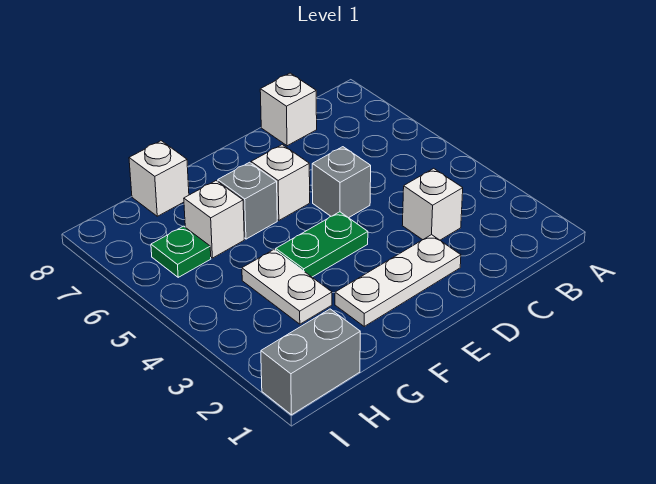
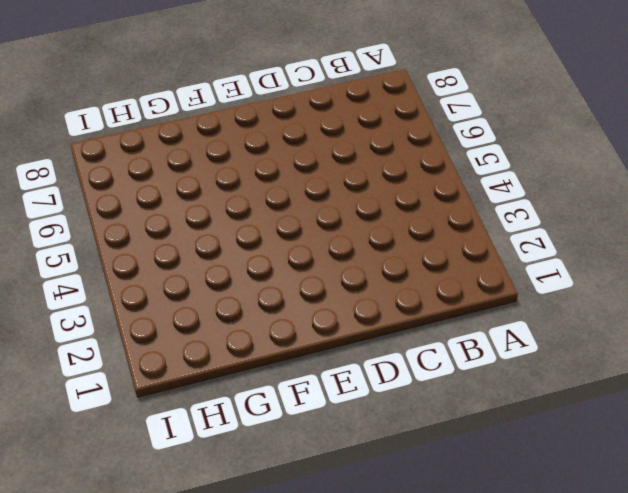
none -> white brick C3 level 1
none -> white brick C8 level 1
none -> white plate D2:F2 level 1

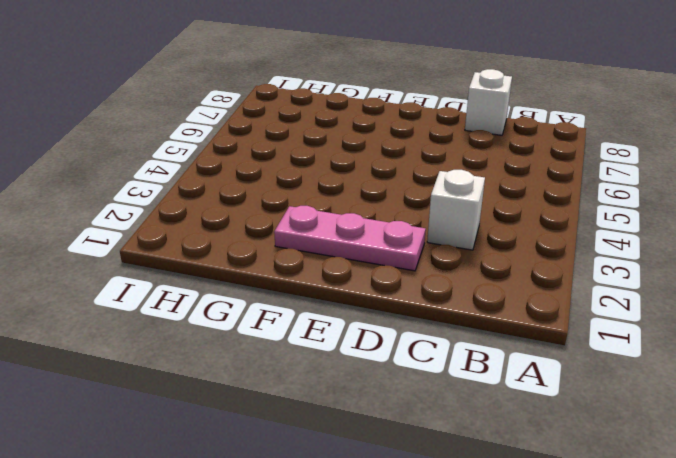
pink plate D2:F2 level 1 -> white plate D2:F2 level 1
none -> grey brick D5 level 1
none -> green plate E4:F4 level 1
none -> white brick E6 level 1

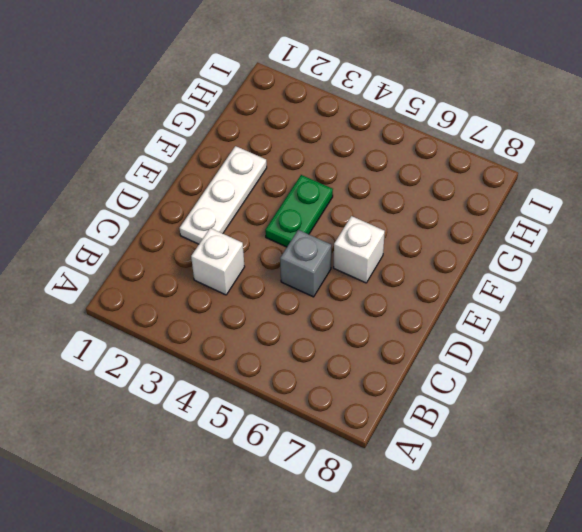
none -> white brick C8 level 1
none -> grey brick F6 level 1
none -> white plate G3:G4 level 1

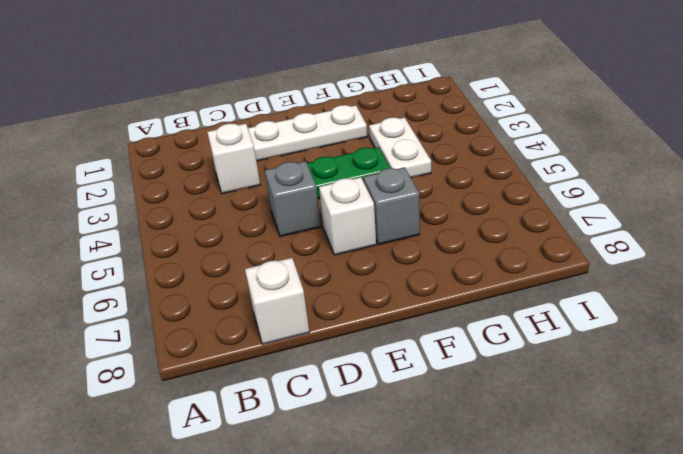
none -> white brick G6 level 1
none -> white brick G8 level 1
none -> grey brick H1:I1 level 1

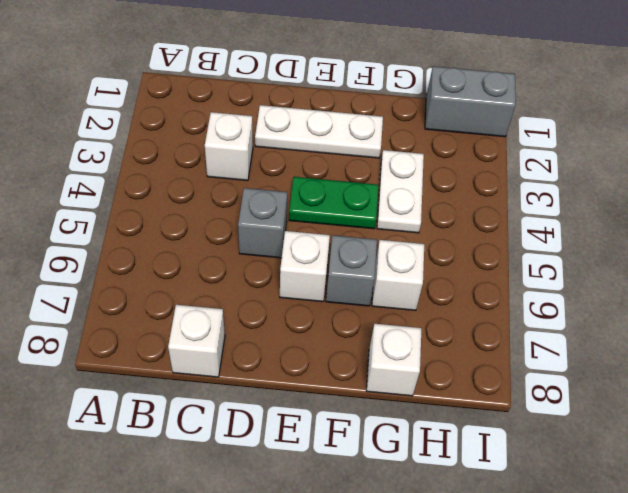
none -> green plate H6 level 1

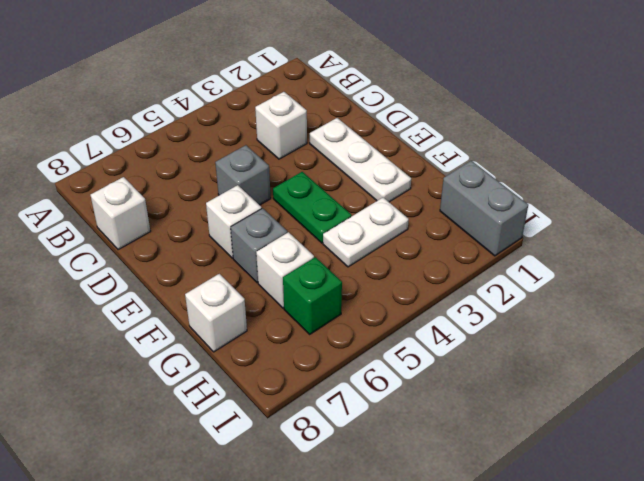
green brick H6 level 1 -> green plate H6 level 1

